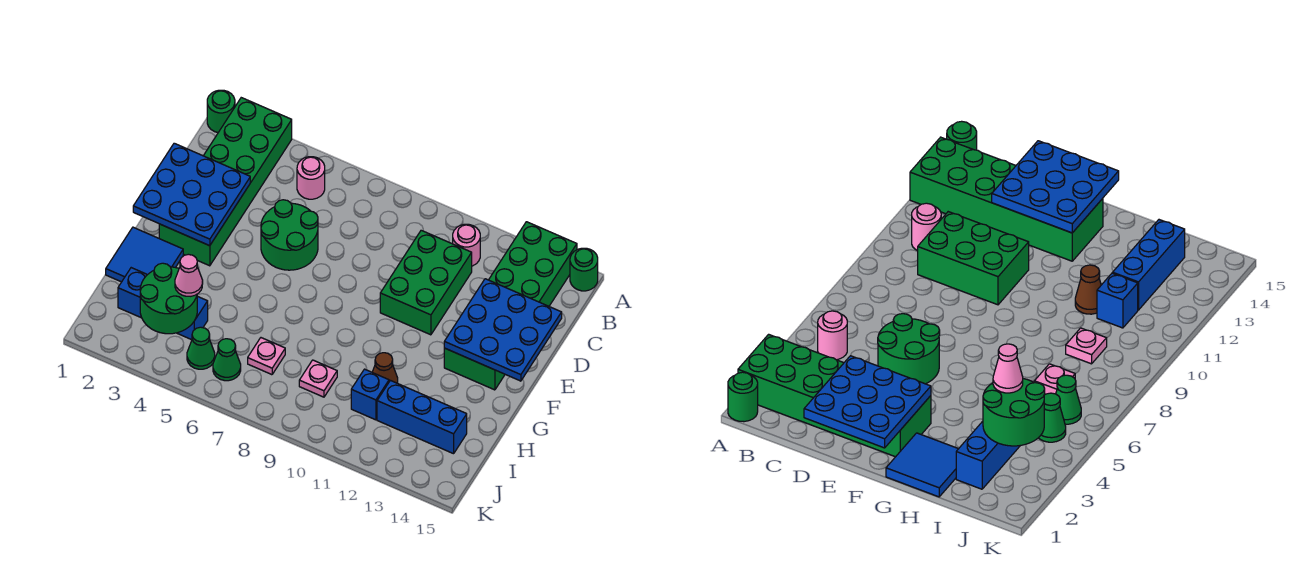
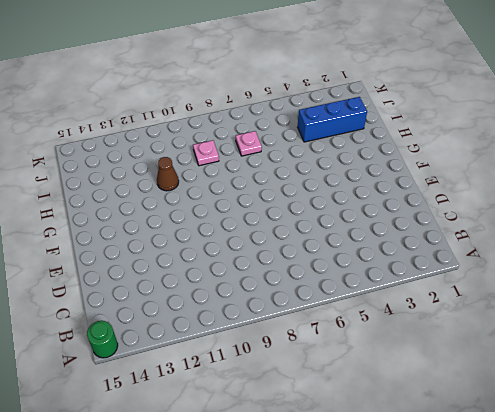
none -> green round brick A1 level 1
none -> green brick A2:F3 level 1
none -> green brick A13:F14 level 1

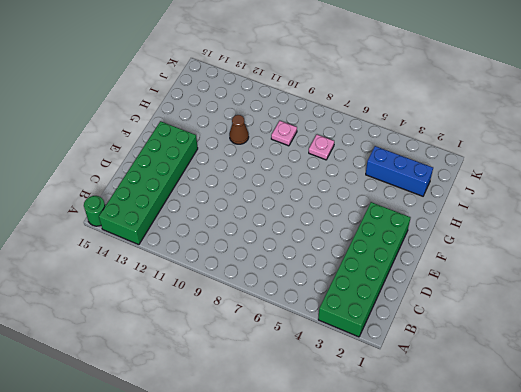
none -> green round brick A1 level 1
none -> pink round brick B5 level 1
none -> pink round brick B11 level 1

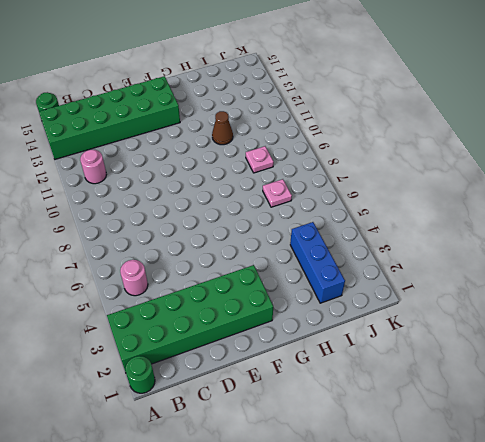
none -> green brick C10:E11 level 1
none -> green round brick D5:E6 level 1
none -> blue tile G1:H2 level 1

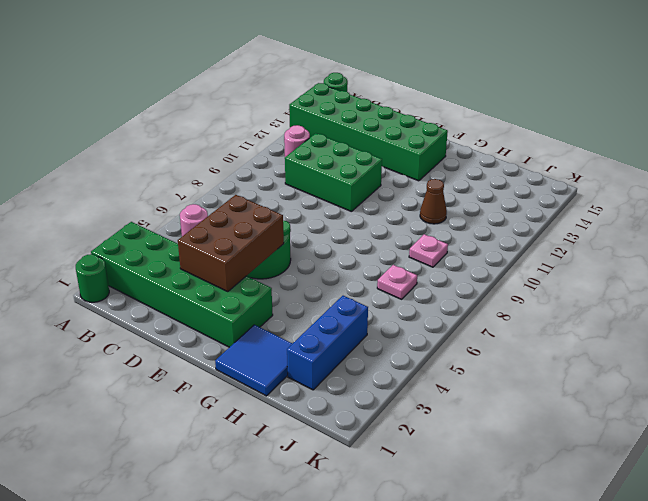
brown brick D3:E5 level 2 -> blue plate D1:F3 level 2
none -> blue brick I11 level 1
none -> blue brick I12:I14 level 1
none -> green cone J5 level 1

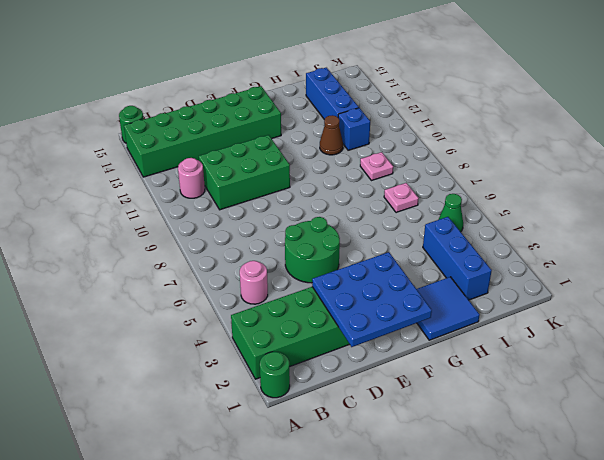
none -> green cone J6 level 1
none -> blue plate D13:F15 level 2
none -> green round brick I3:J4 level 2

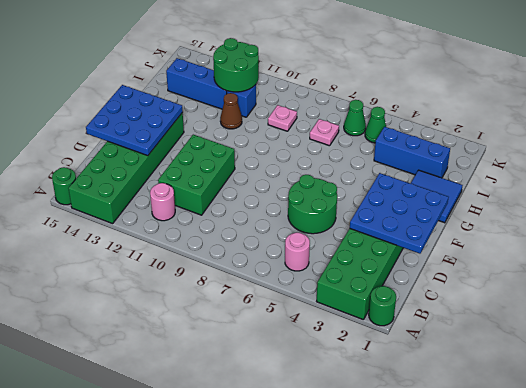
green round brick I11:J12 level 2 -> green round brick I3:J4 level 2
none -> pink cone I4 level 3

